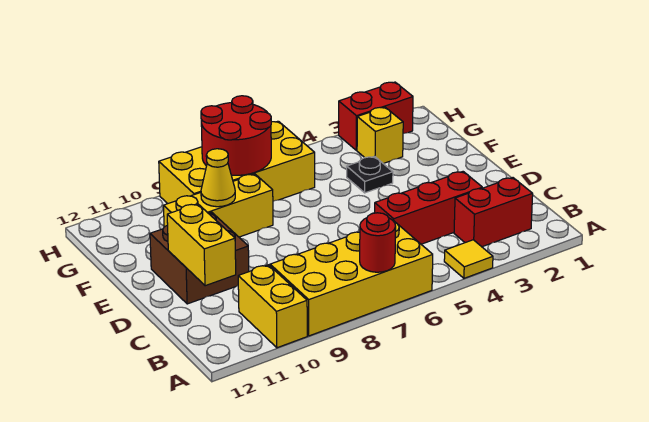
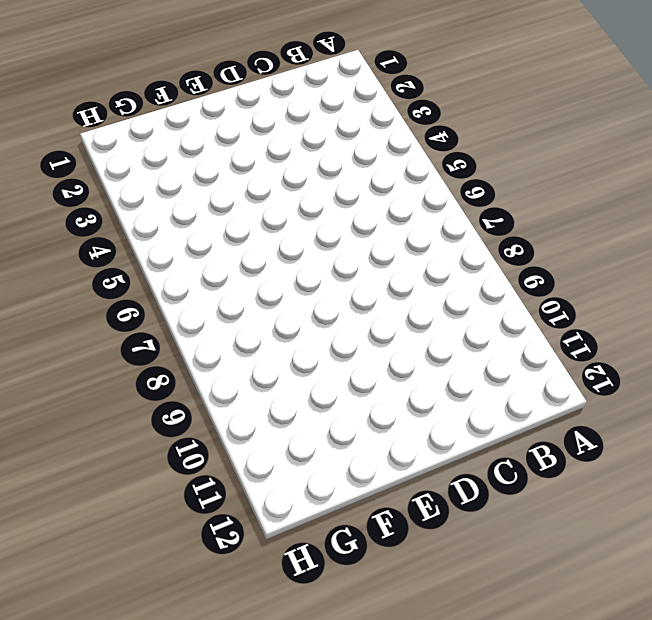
none -> yellow tile A4 level 1
none -> yellow brick A6:B9 level 1
none -> yellow brick A10:B10 level 1

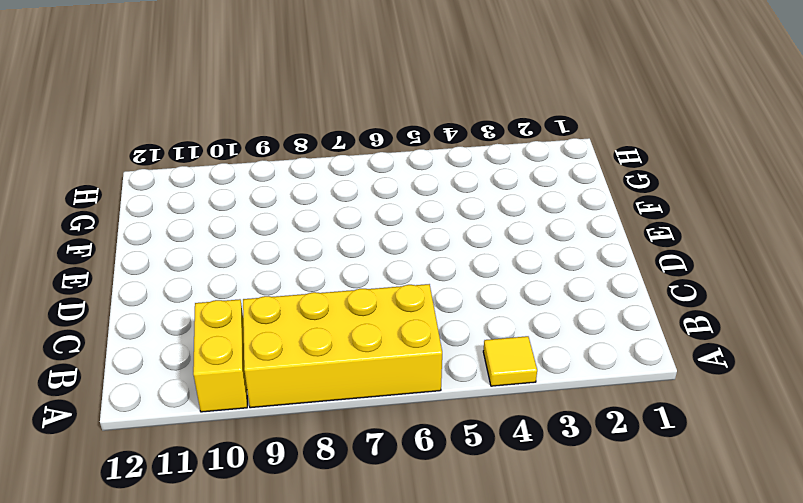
none -> red brick B2:B3 level 1
none -> red brick C3:C5 level 1
none -> brown brick D10:E11 level 1

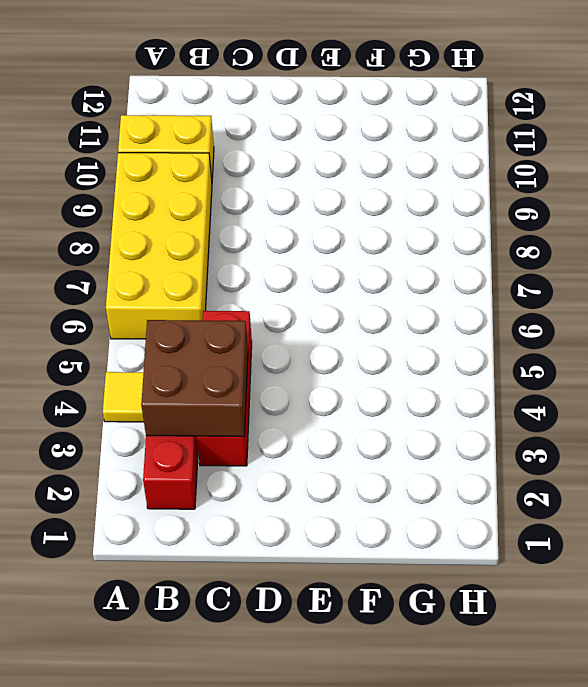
brown brick B3:C4 level 2 -> brown brick D10:E11 level 1
none -> black plate F4 level 1
none -> yellow brick F8:F10 level 1
none -> yellow brick G3 level 1

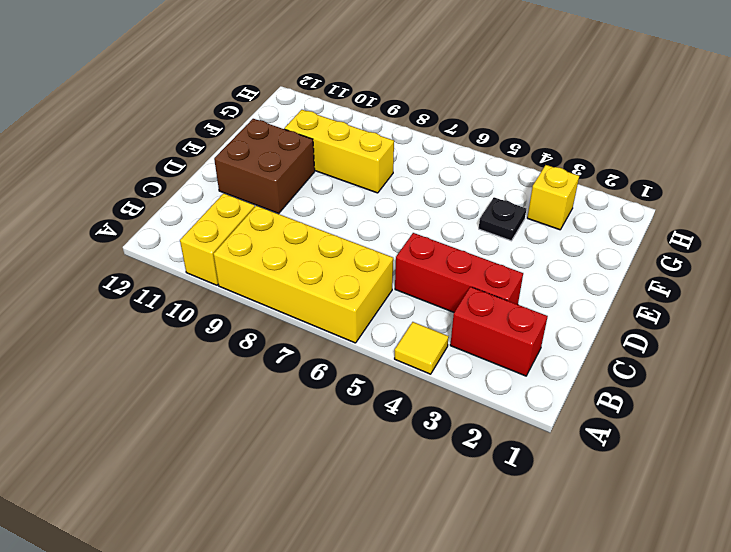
none -> yellow brick G6:H9 level 1
none -> red brick H2:H3 level 1
none -> red round brick A7 level 2

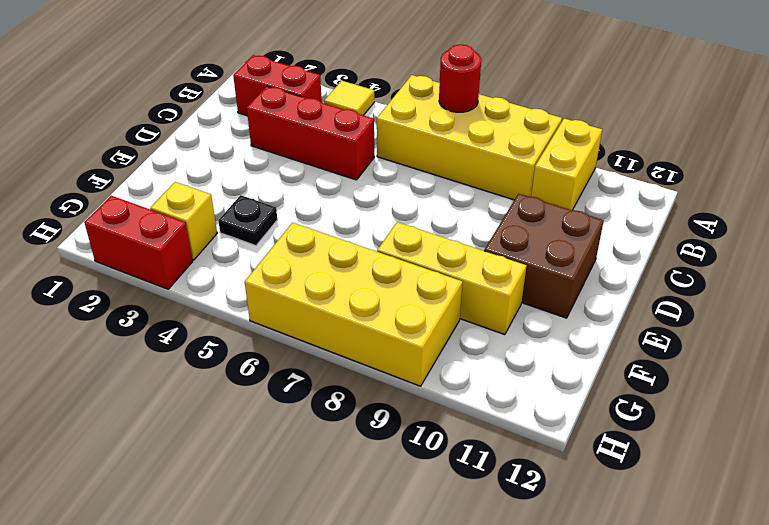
none -> yellow brick C11:D11 level 2
none -> yellow cone F9 level 2
none -> red round brick G7:H8 level 2

